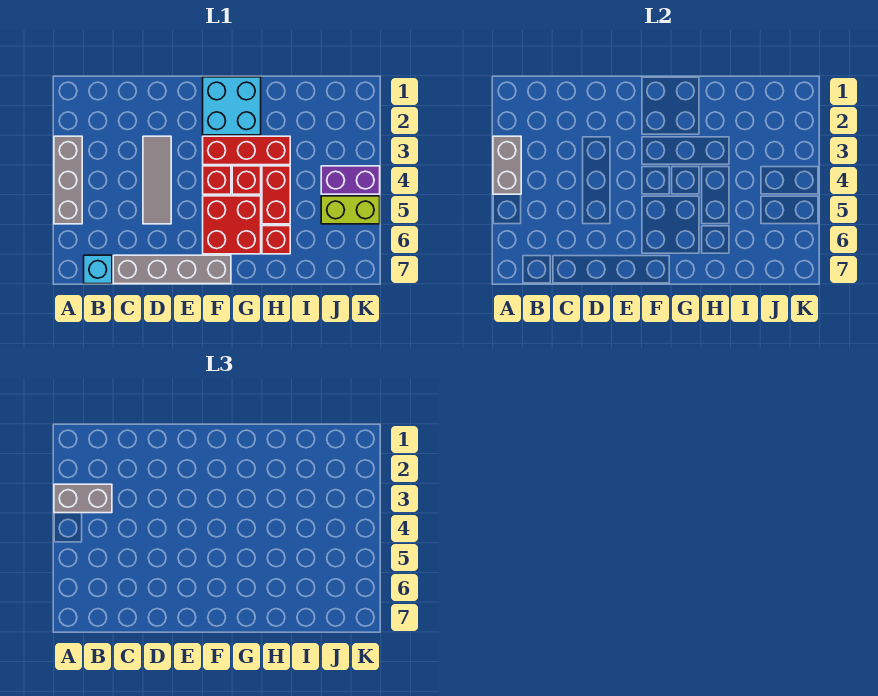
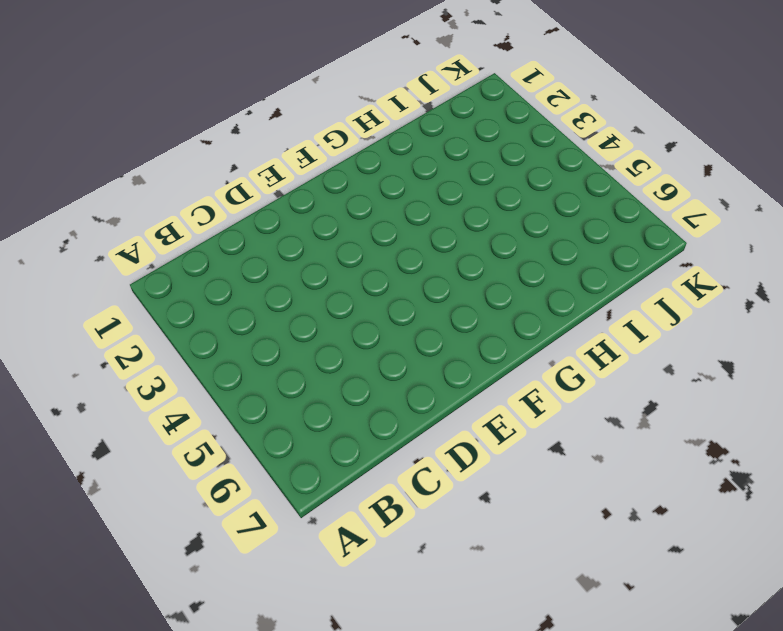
none -> grey brick A3:A5 level 1
none -> cyan brick B7 level 1
none -> grey brick C7:F7 level 1

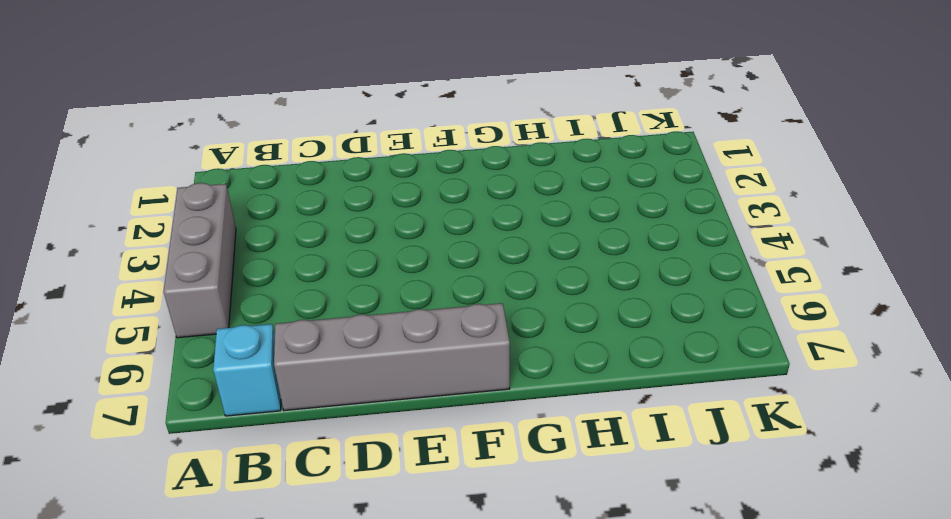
none -> grey tile D3:D5 level 1
none -> cyan brick F1:G2 level 1
none -> red brick F3:H3 level 1

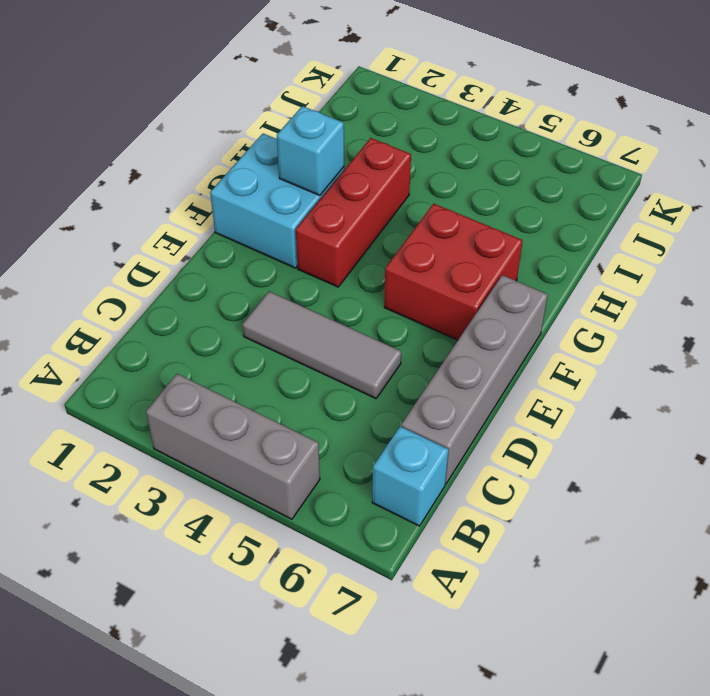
cyan brick G2 level 2 -> none
none -> red brick F4 level 1
none -> red brick G4 level 1
none -> red brick H4:H5 level 1

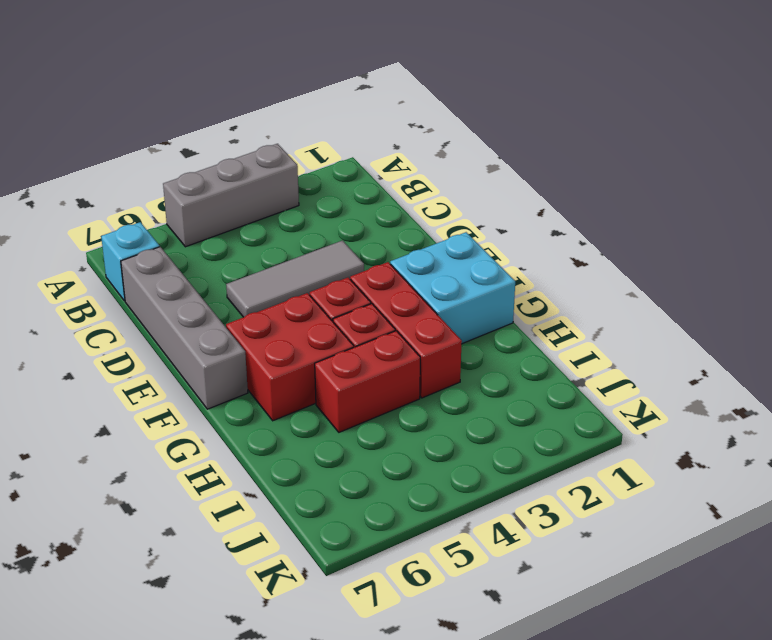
none -> red brick H6 level 1
none -> purple brick J4:K4 level 1
none -> lime brick J5:K5 level 1

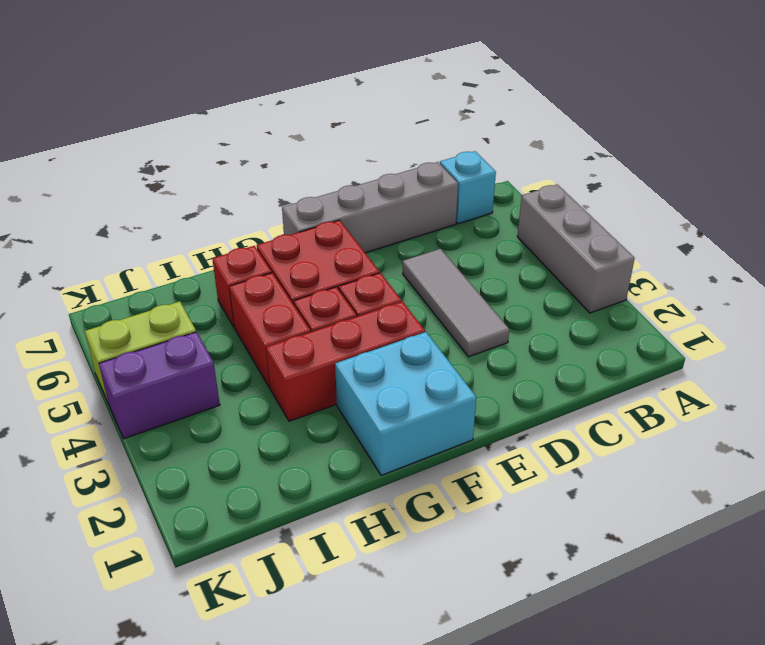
none -> grey brick A3:A4 level 2
none -> grey brick A3:B3 level 3

